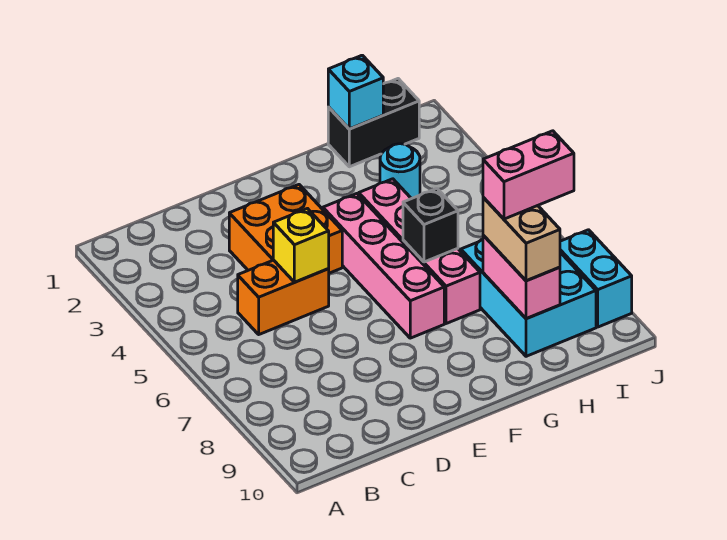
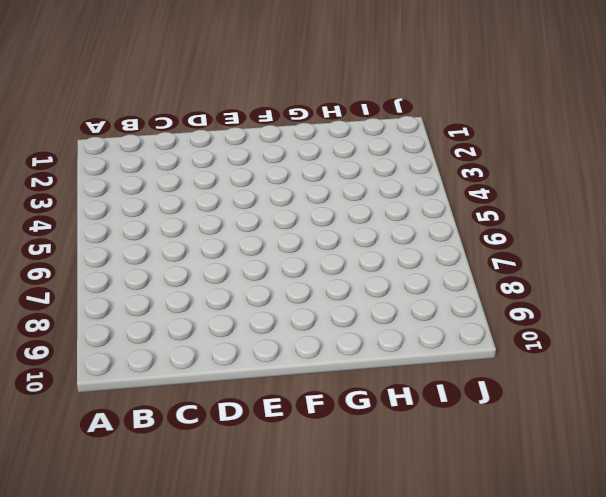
none -> orange brick C5:D5 level 1
none -> orange brick D3:E4 level 1
none -> pink brick F4:F7 level 1

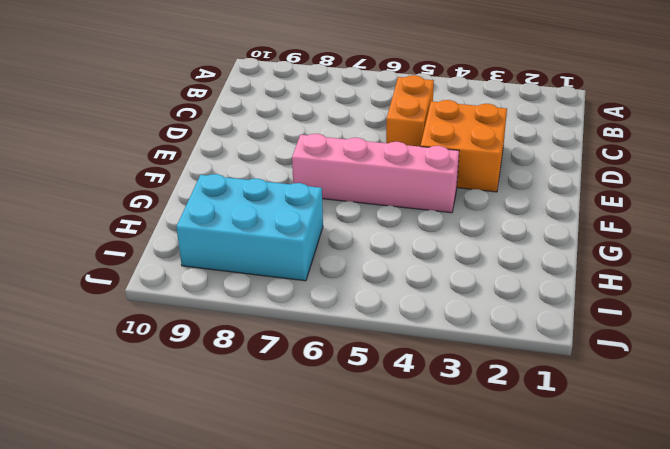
none -> pink brick G4:G7 level 1
none -> black brick H1:I1 level 1
none -> cyan round brick H3 level 1

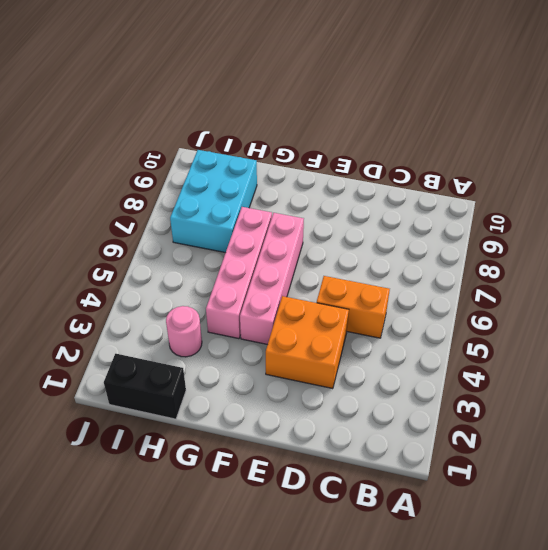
pink round brick H3 level 1 -> cyan round brick H3 level 1
none -> cyan brick J8:J9 level 1
none -> yellow brick D5 level 2
none -> black brick G6 level 2

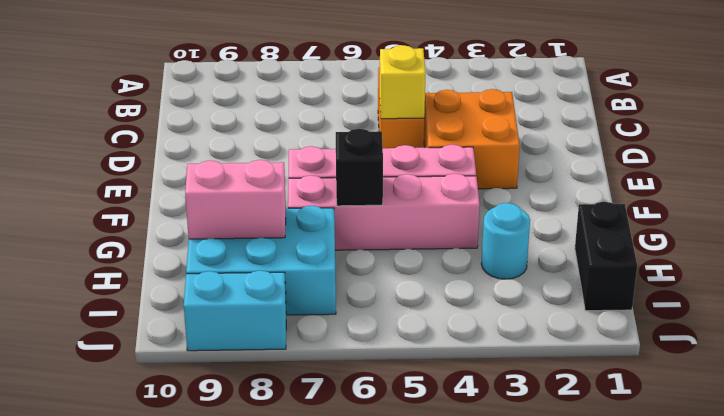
none -> cyan brick H1 level 2
none -> tan brick H8:H9 level 3
none -> pink brick H8:I8 level 4

